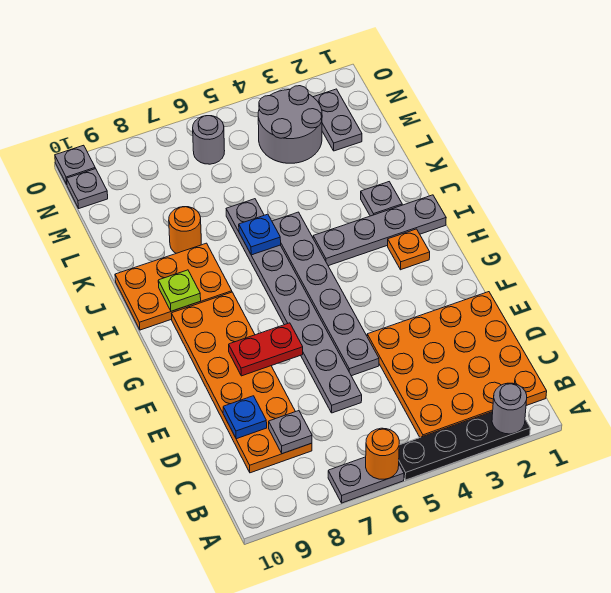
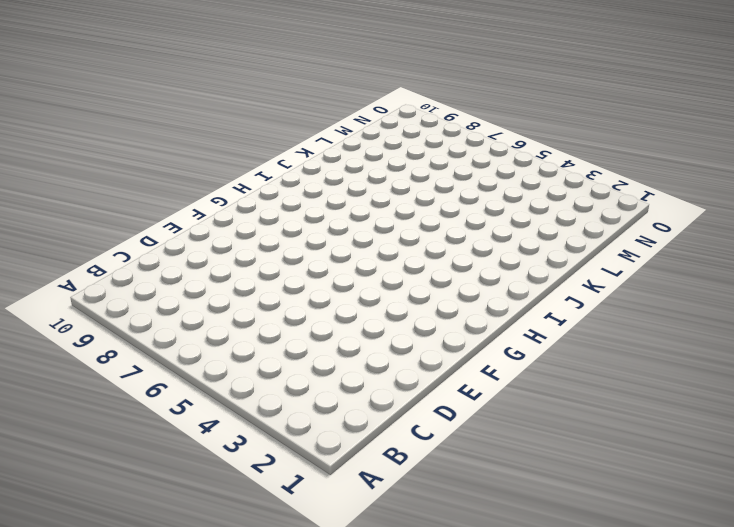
none -> black plate A2:A5 level 1
none -> grey plate A6:A7 level 1
none -> orange plate B1:E4 level 1

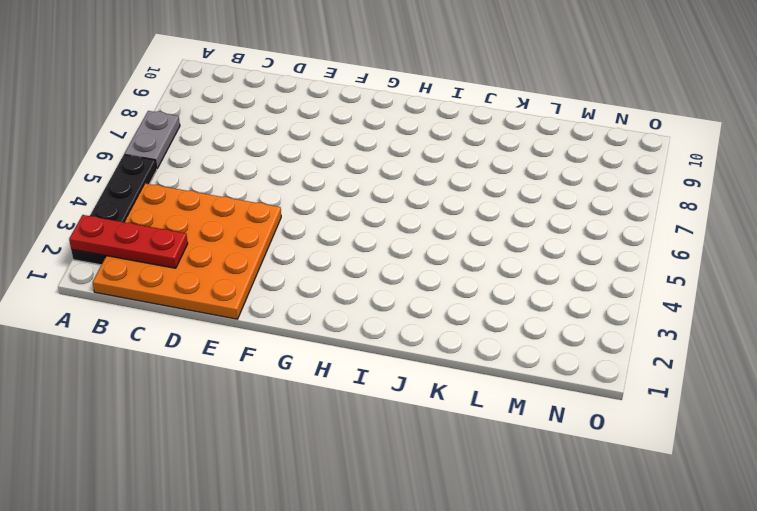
red plate A2:C2 level 2 -> grey round brick A2 level 2
none -> orange plate C8:H9 level 1
none -> grey plate D6:K6 level 1
none -> grey plate E5:J5 level 1

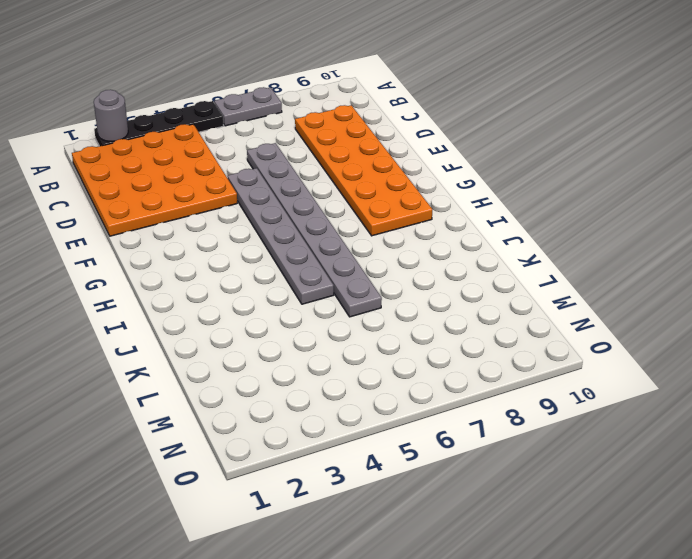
none -> orange plate H2 level 1
none -> grey plate I1:I4 level 1
none -> orange plate I8:J10 level 1

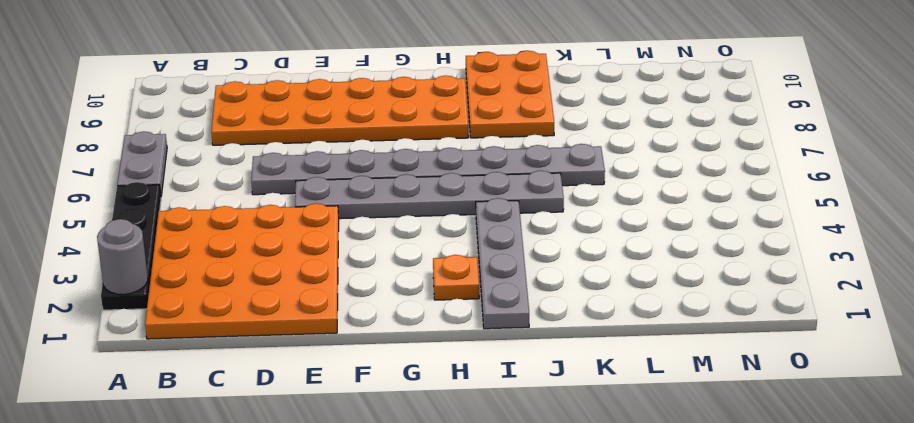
none -> grey plate J2 level 1
none -> orange round brick K8 level 1
none -> grey plate M2:N2 level 1

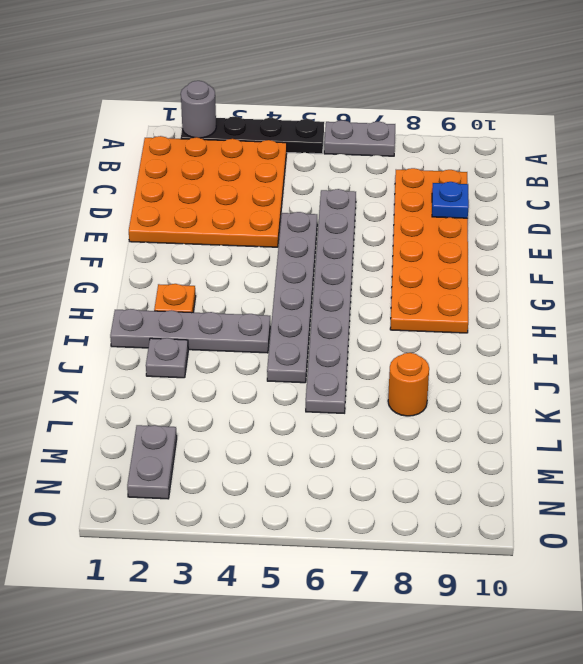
none -> orange plate I8:J10 level 1
none -> grey round brick M3:N4 level 1
none -> grey round brick N6 level 1

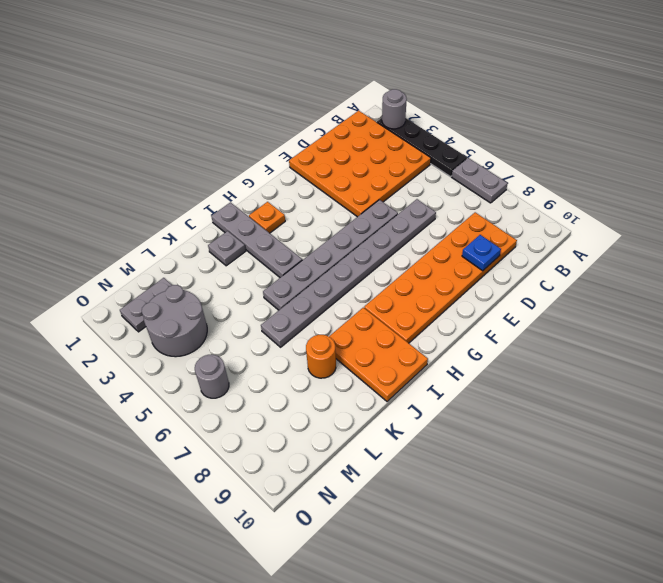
none -> grey plate N10 level 1
none -> grey plate O10 level 1
none -> orange round brick A6 level 2

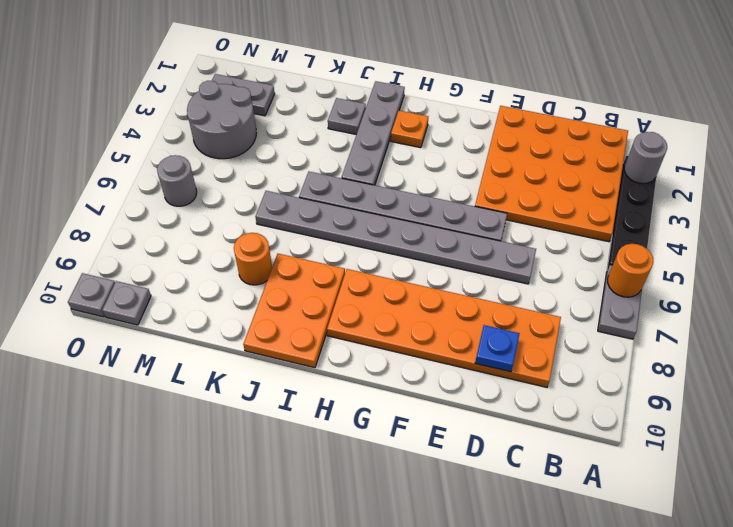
none -> grey plate C8 level 2
none -> red plate F7:F8 level 2
none -> lime plate I9 level 2

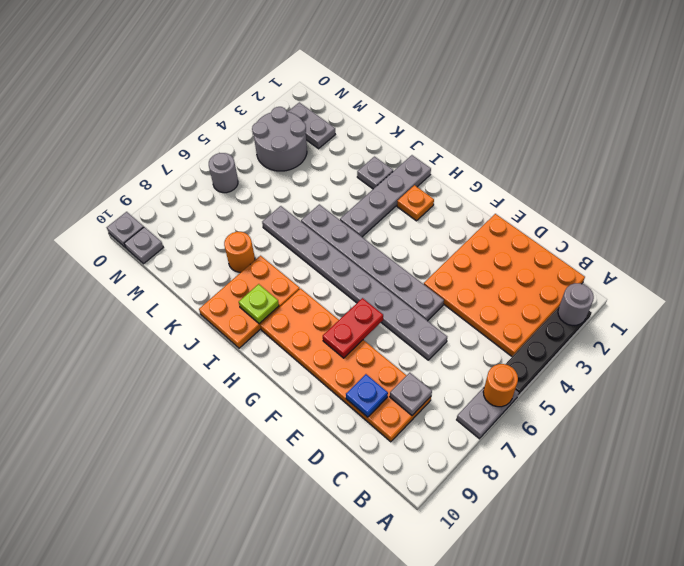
none -> blue plate J6 level 2

